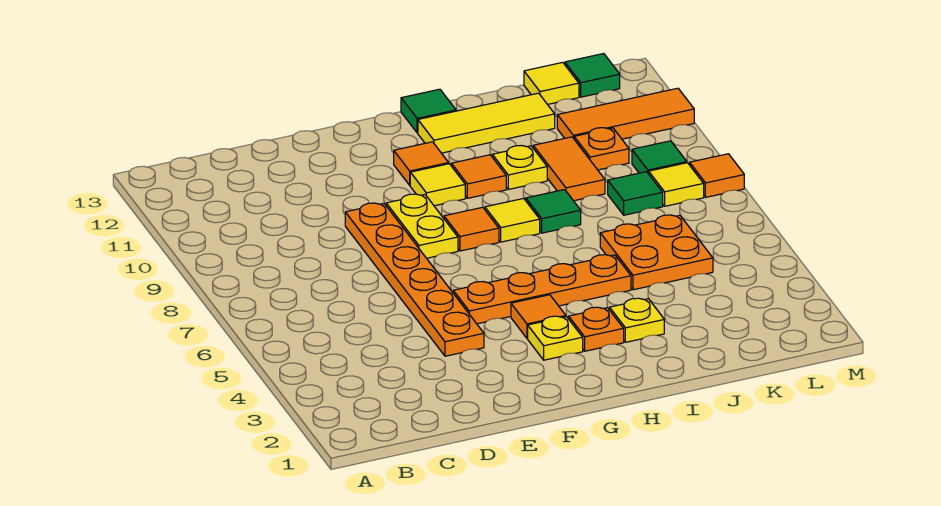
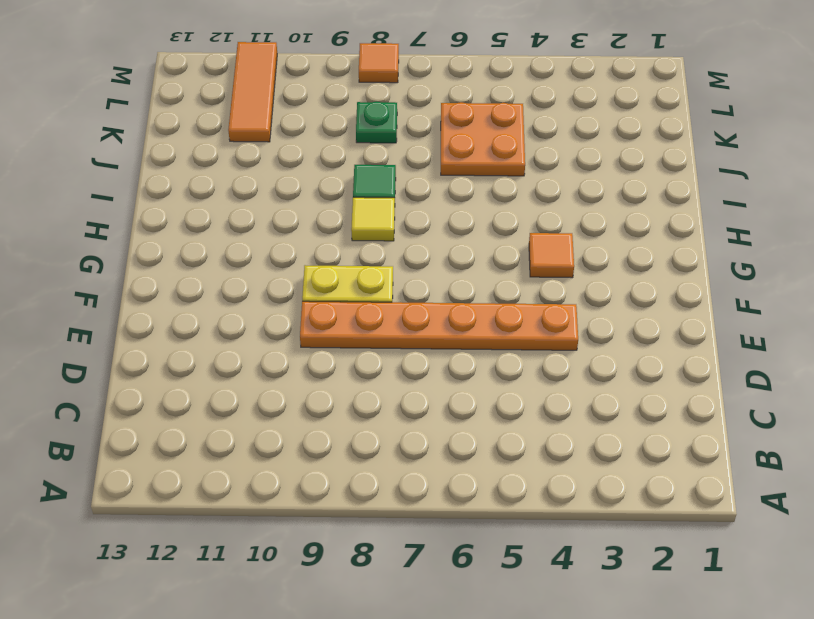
green plate K8 level 1 -> green tile K8 level 1
none -> orange plate F5:I5 level 1
none -> yellow plate G3 level 1
none -> orange tile G8 level 1

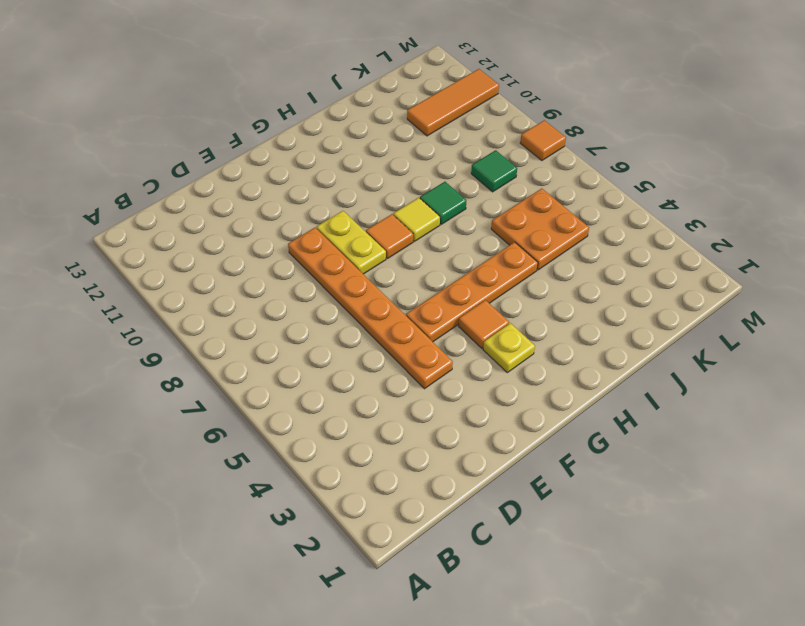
none -> yellow tile G10 level 1
none -> orange tile G11 level 1
none -> orange plate H3 level 1

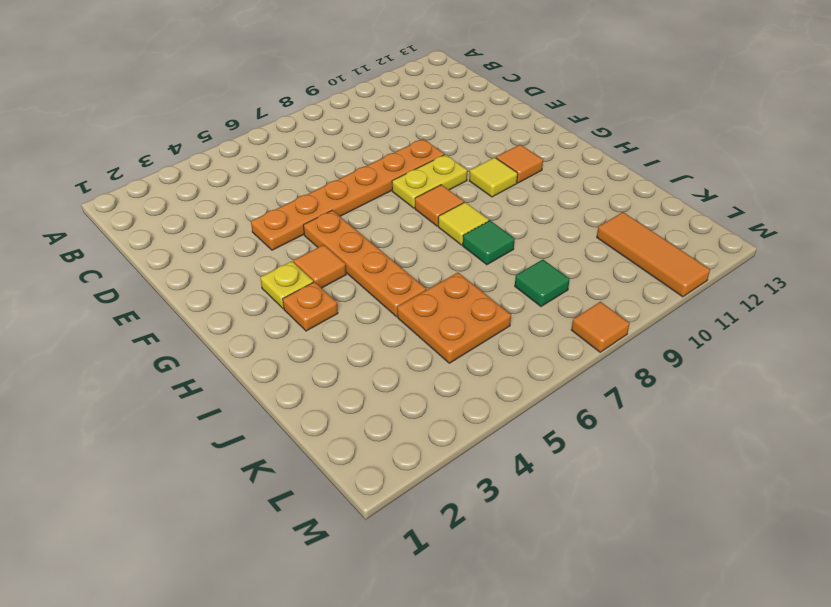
none -> orange tile H10 level 1
none -> yellow tile H12:J12 level 1
none -> green tile H13 level 1

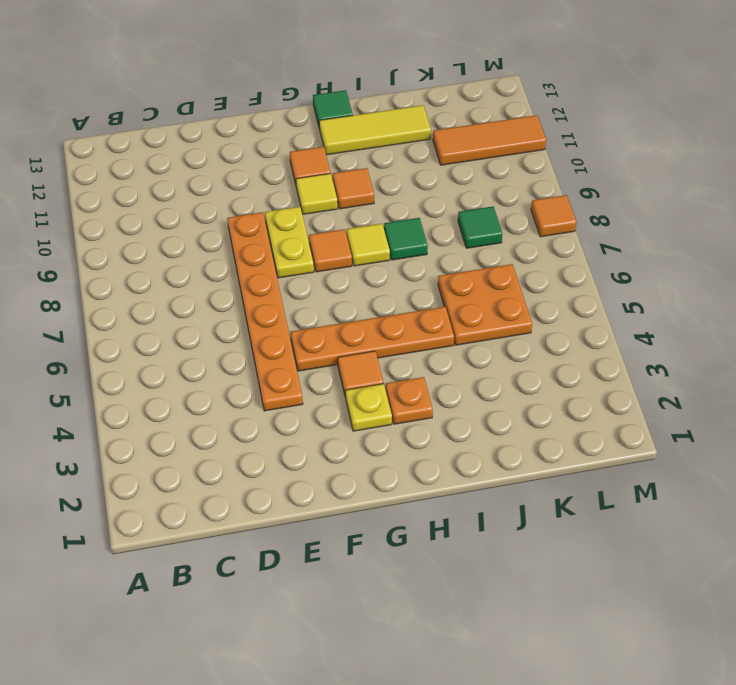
none -> yellow plate I3 level 1
none -> yellow plate I10 level 1
none -> orange tile J9:J10 level 1

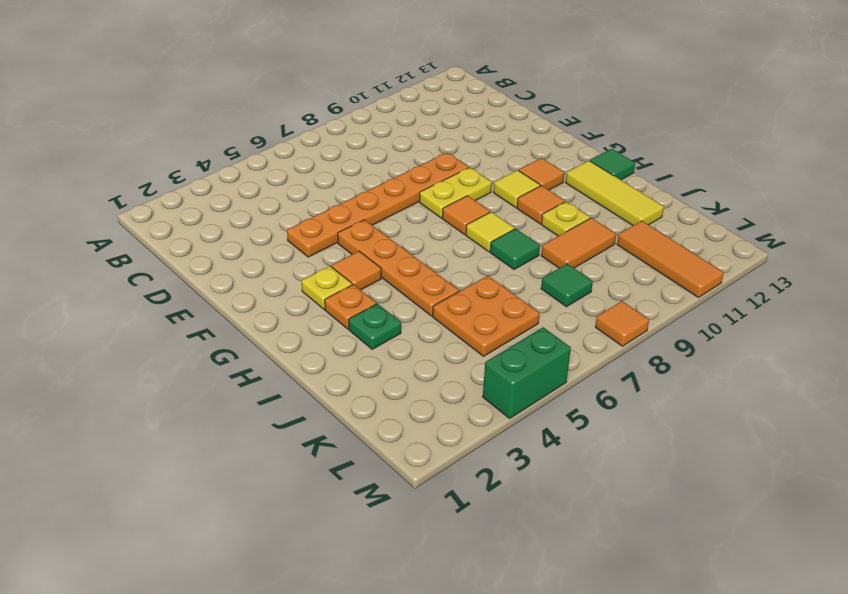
green plate I3 level 1 -> yellow plate I3 level 1
green brick M4:M5 level 1 -> none
none -> orange plate K10 level 1
none -> yellow tile K13 level 1
none -> yellow tile L8 level 1

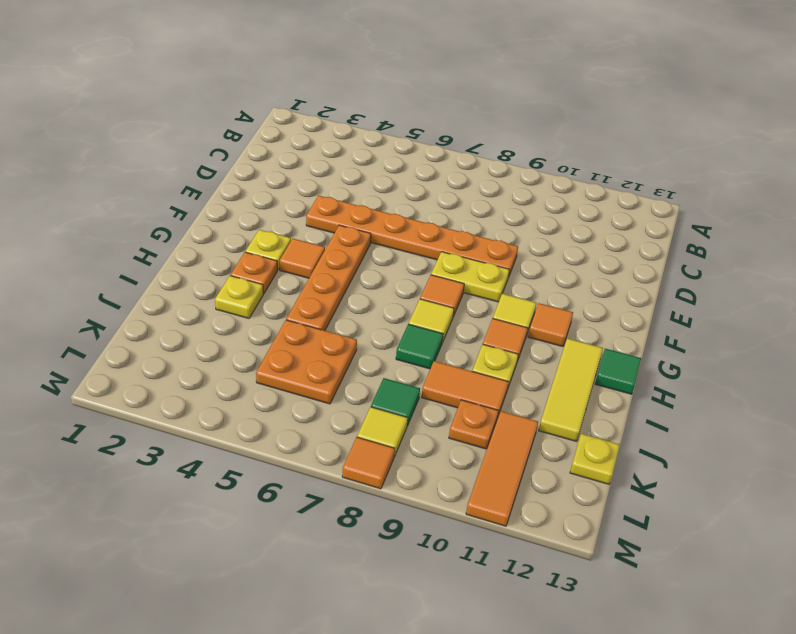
yellow plate K13 level 1 -> yellow tile K13 level 1
none -> green tile L9 level 1
none -> green tile L13 level 1

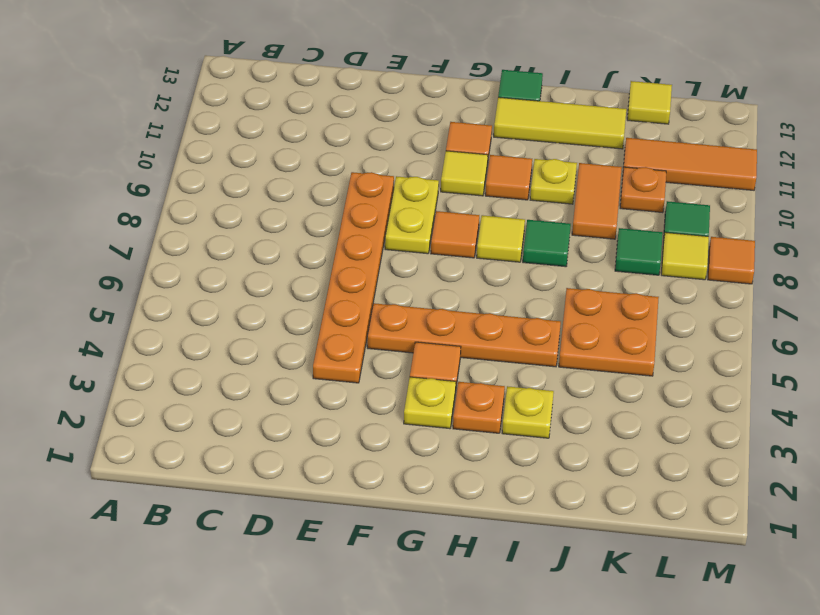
none -> green tile L13 level 1

